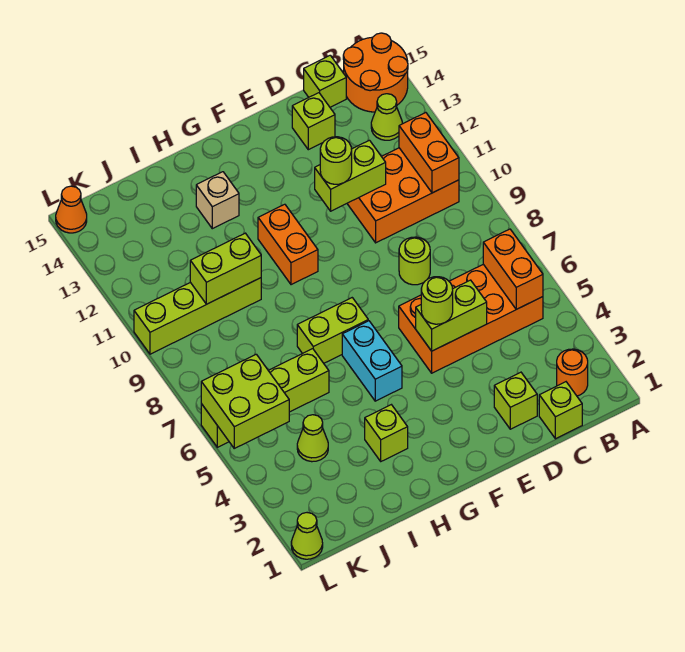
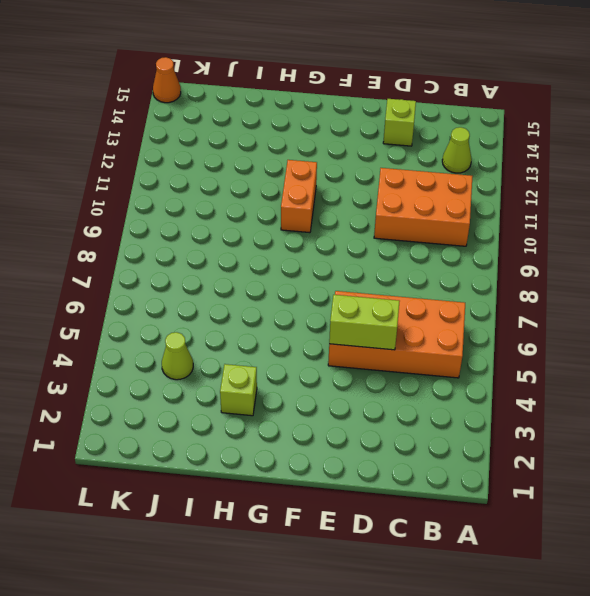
none -> orange round brick A14:B15 level 1
none -> orange round brick B2 level 1
none -> lime brick C1 level 1

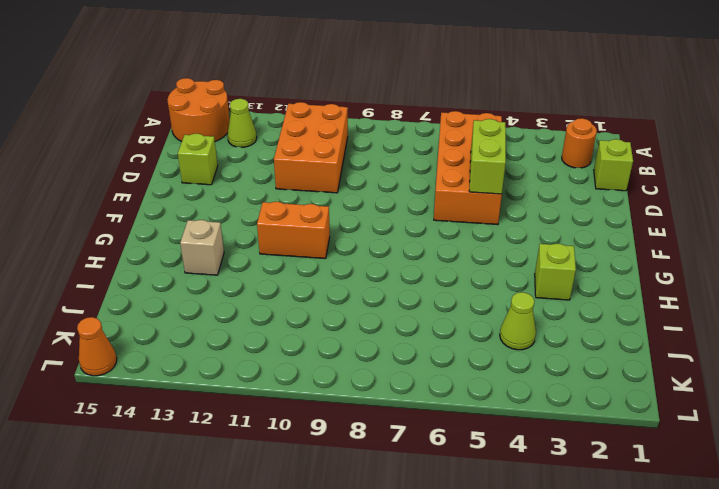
none -> lime brick C15 level 1
none -> lime brick D2 level 1
none -> lime round brick D8 level 1

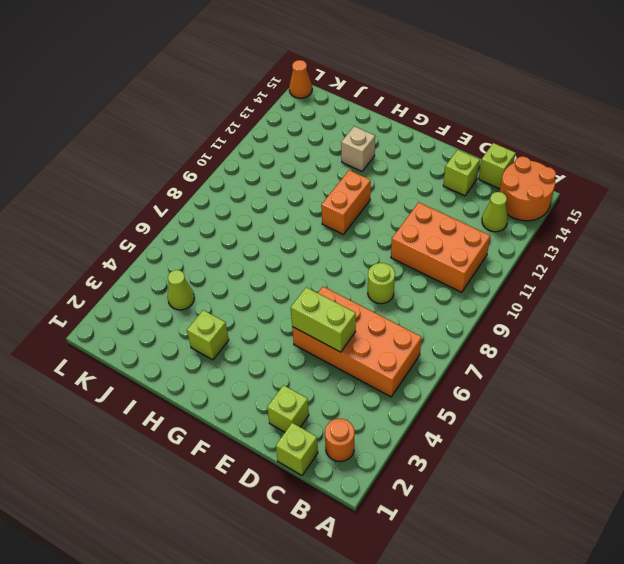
none -> cyan brick G5:G6 level 1
none -> lime brick G7:H7 level 1
none -> lime brick I6:L6 level 1

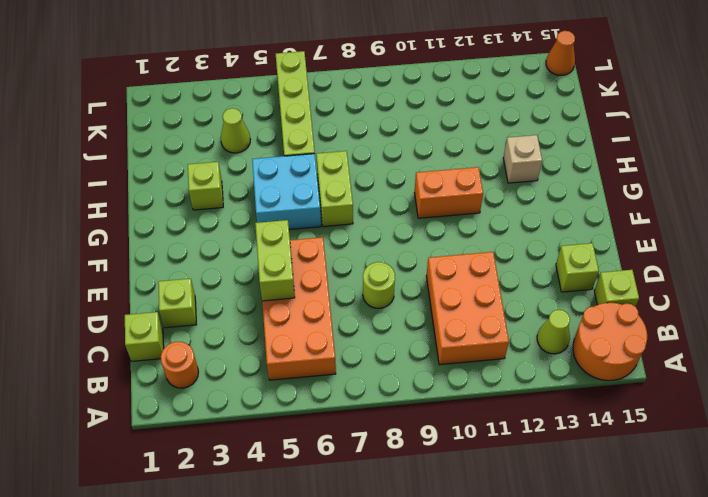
cyan brick G5:H6 level 1 -> cyan brick G5:G6 level 1
none -> lime brick I10:L10 level 1
none -> lime cone L1 level 1
none -> orange brick B5:B6 level 2

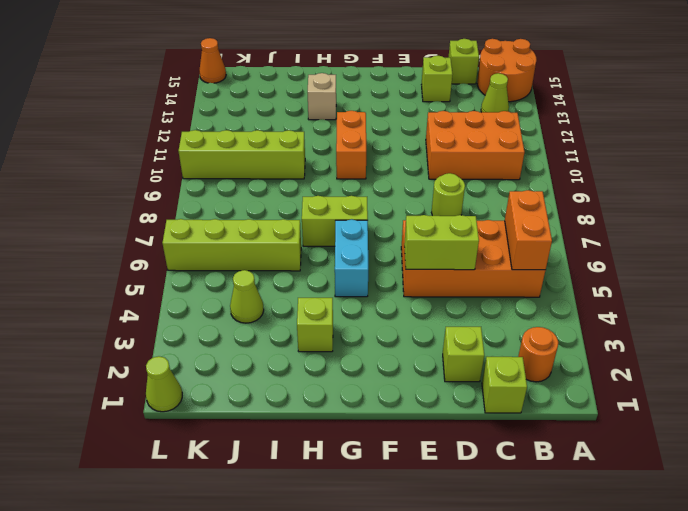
none -> orange brick B10:B11 level 2
none -> lime brick D11:E11 level 2
none -> lime brick I10:J10 level 2

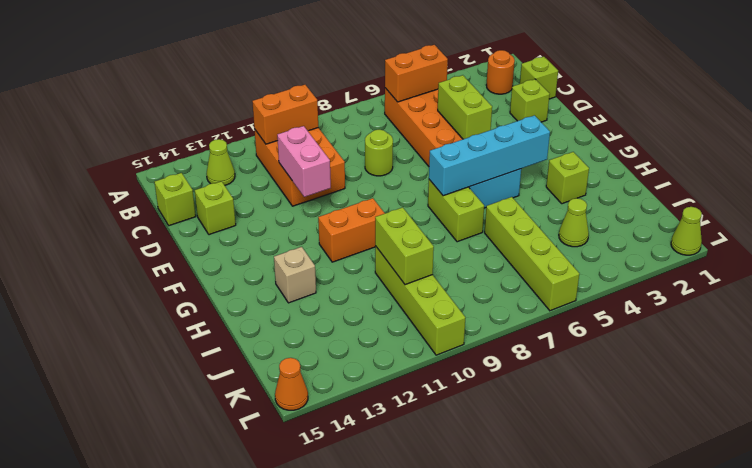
pink brick D11:E11 level 2 -> lime brick D11:E11 level 2
cyan brick G4:G7 level 2 -> none
none -> orange round brick A14:B15 level 1
none -> lime brick K5:L6 level 2
none -> lime round brick E5 level 3

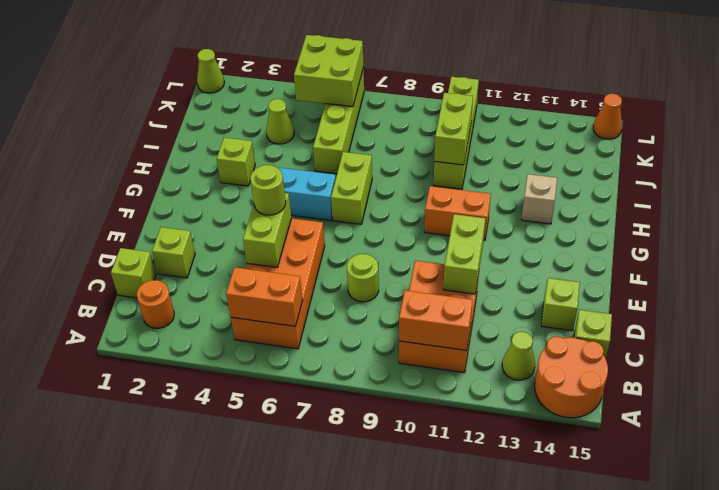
none -> lime round brick E11 level 3

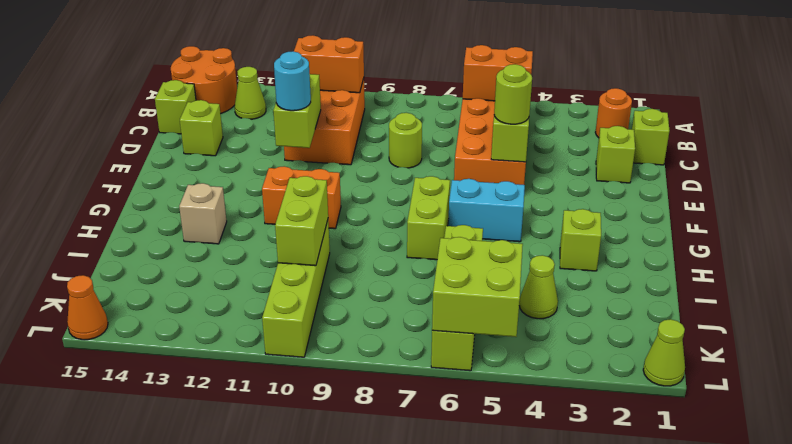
cyan round brick E11 level 3 -> lime round brick E11 level 3

